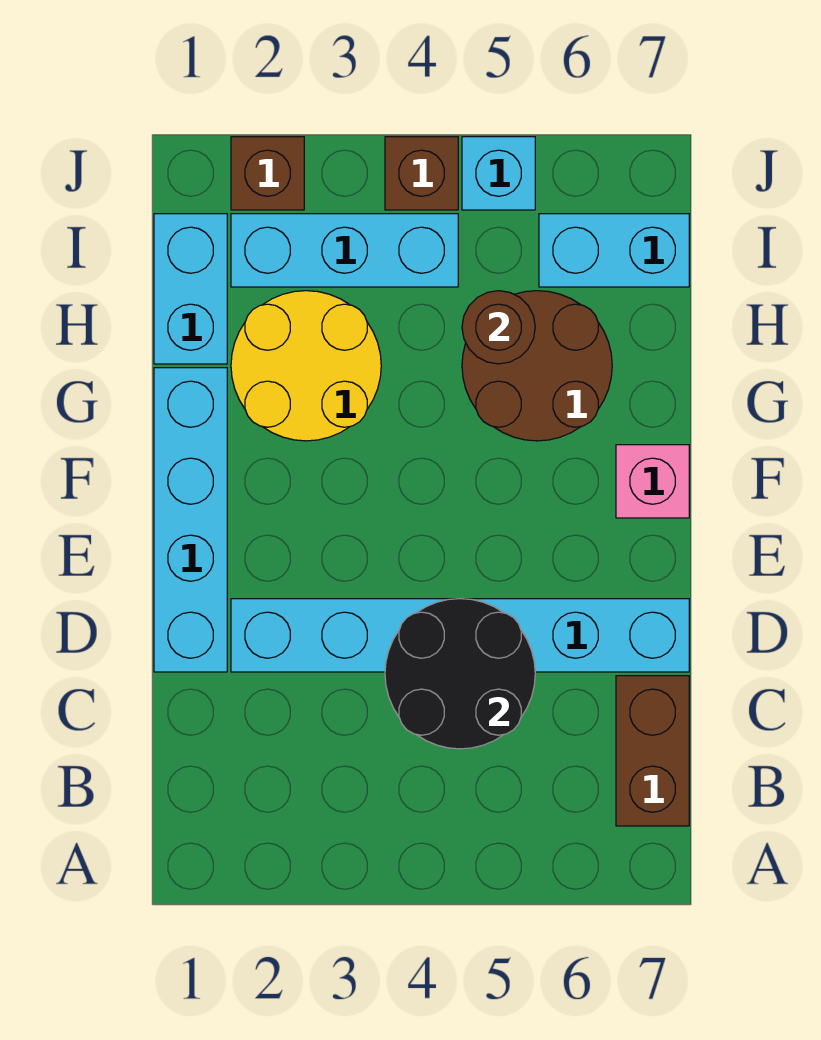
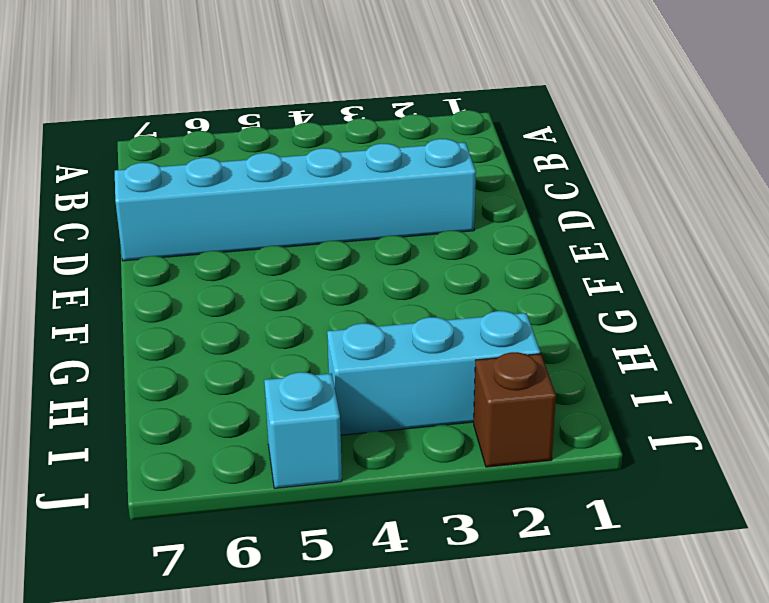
none -> brown brick B7:C7 level 1
none -> cyan brick D1:G1 level 1
none -> pink brick F7 level 1

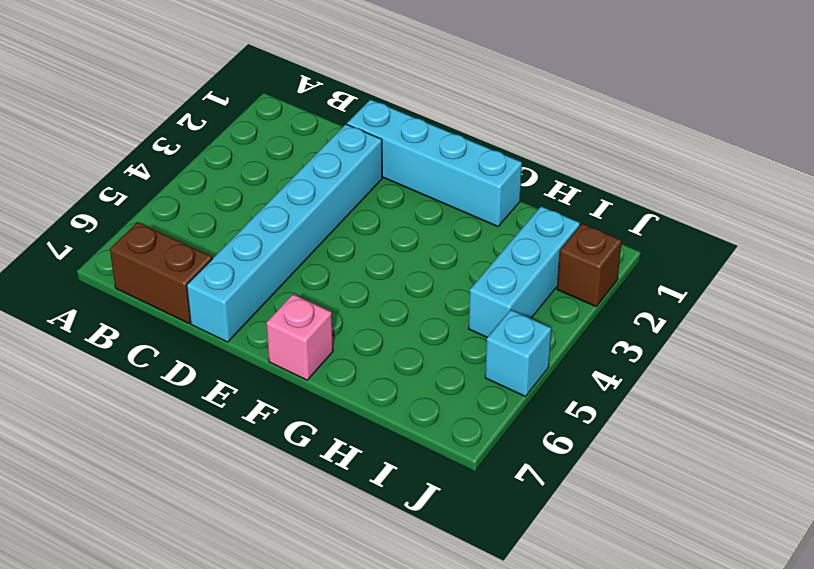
none -> yellow round brick G2:H3 level 1
none -> brown round brick G5:H6 level 1
none -> cyan brick H1:I1 level 1

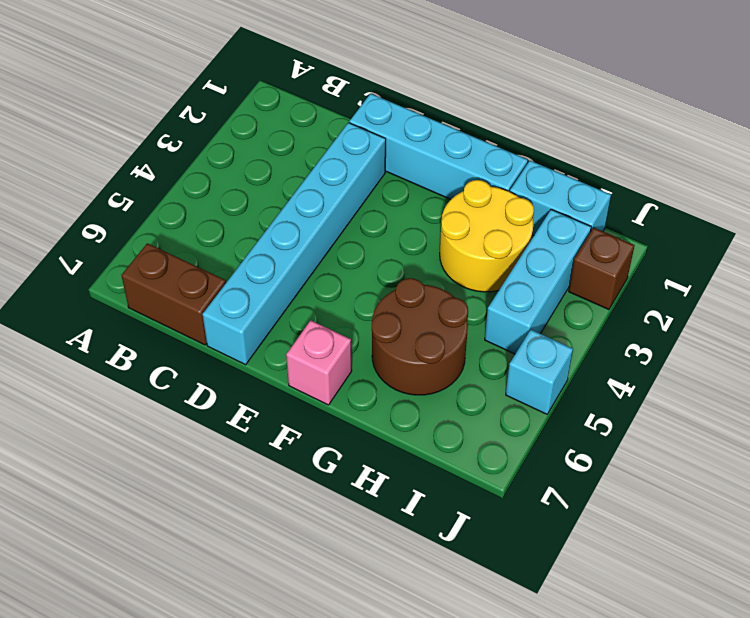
none -> cyan brick I6:I7 level 1
none -> brown brick J4 level 1
none -> black round brick C4:D5 level 2

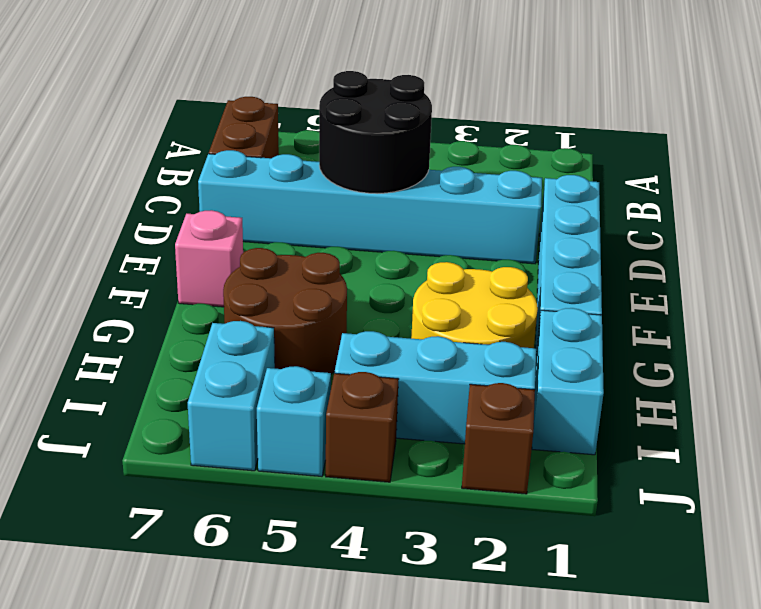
cyan brick I6:J6 level 1 -> cyan brick I6:I7 level 1
none -> brown round brick H5 level 2

